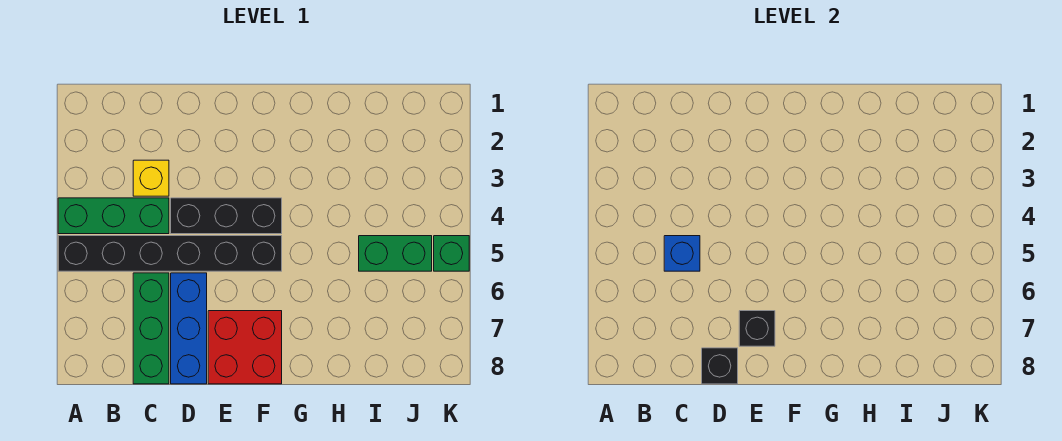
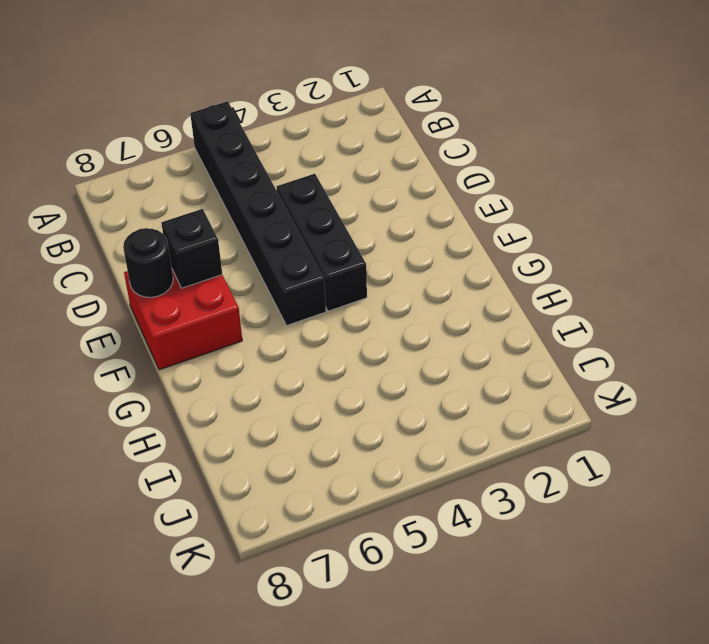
black round brick E8 level 2 -> none
none -> green brick A4:C4 level 1
none -> yellow brick C3 level 1
none -> green brick C6:C8 level 1

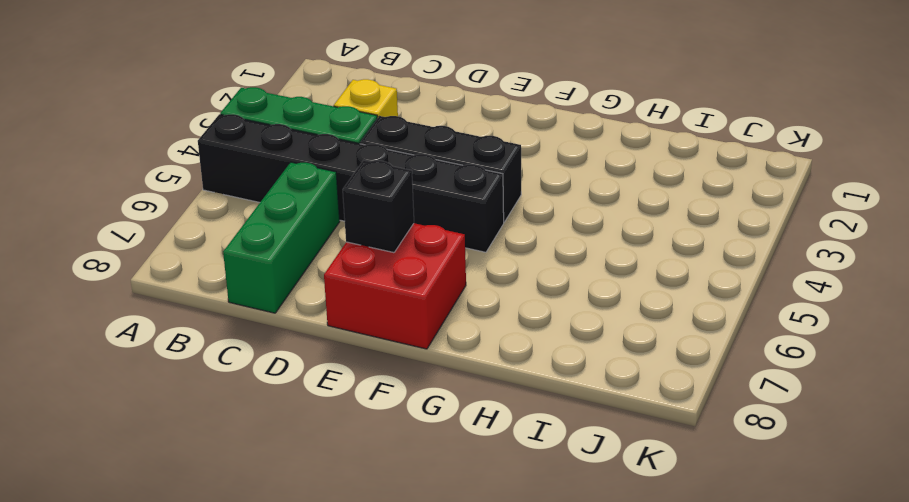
none -> blue brick D6:D8 level 1
none -> green brick I5:J5 level 1
none -> green brick K5 level 1

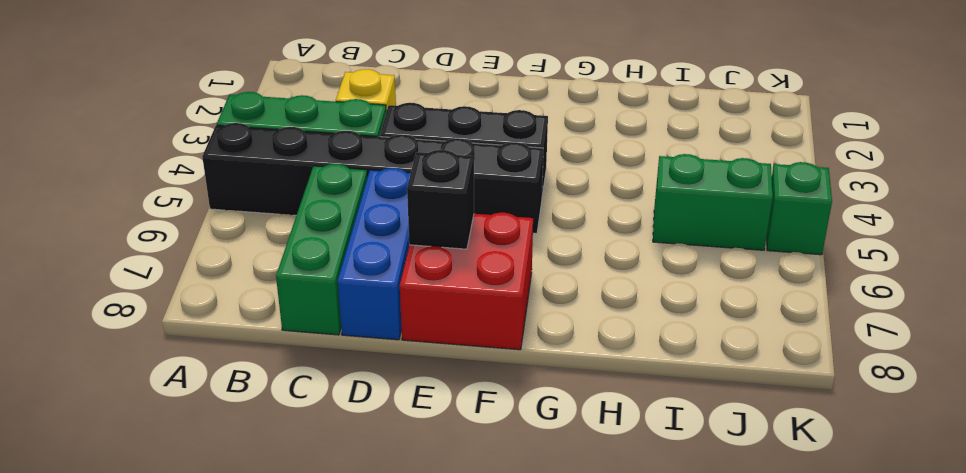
none -> blue brick C5 level 2
none -> black brick D8 level 2

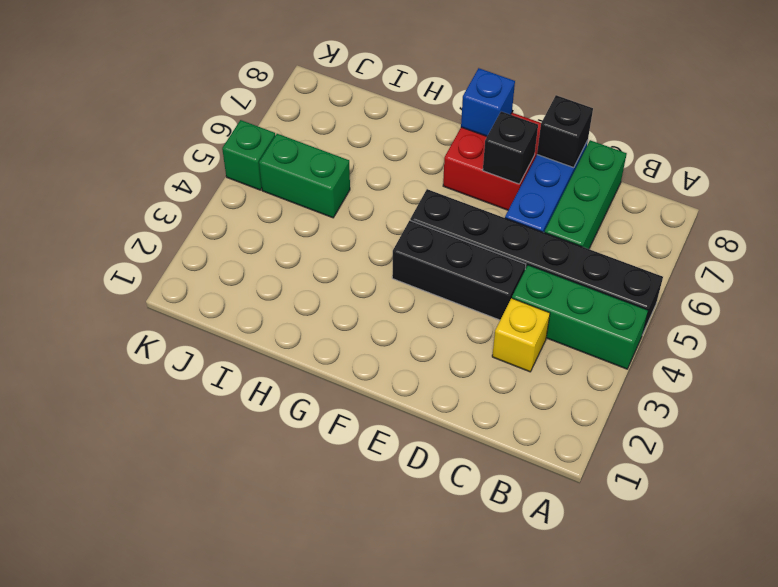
blue brick F8 level 2 -> blue brick C5 level 2

